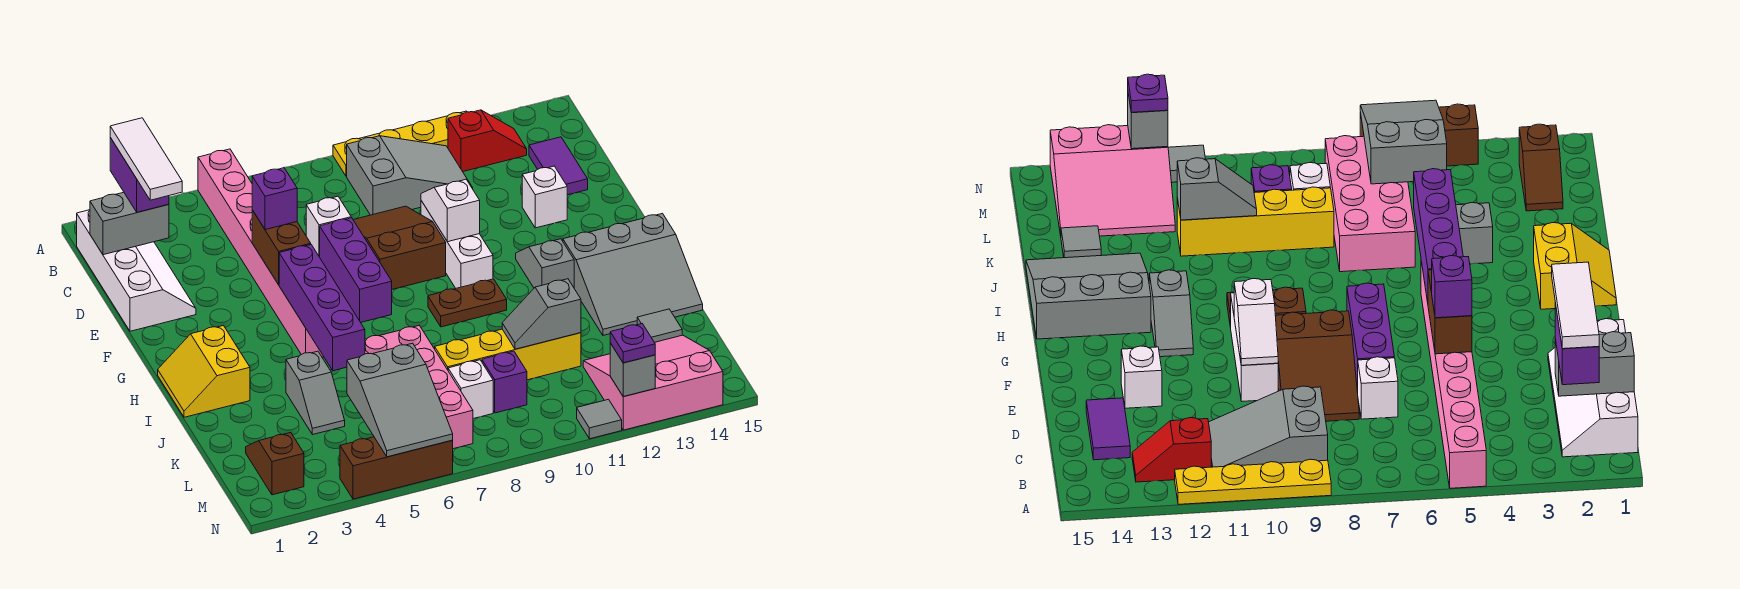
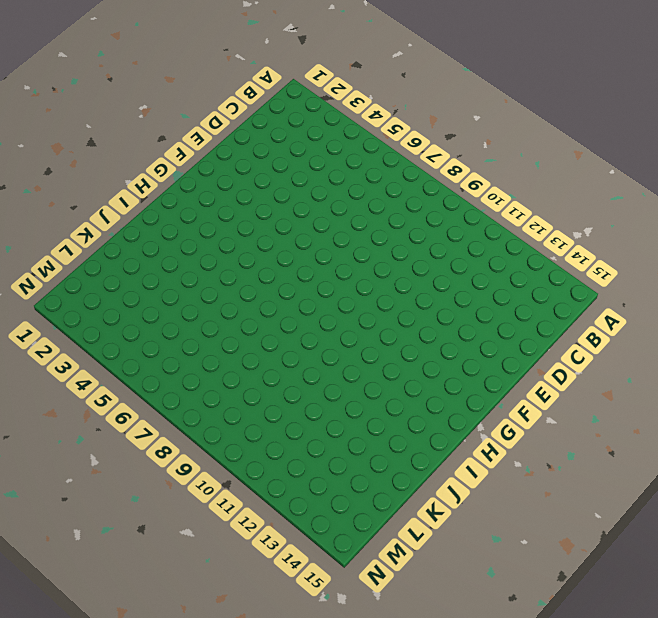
none -> pink brick A5:H5 level 1
none -> yellow plate A9:A12 level 1
none -> white slope B1:E2 level 1 top 1
none -> grey slope B9:C11 level 1 top 9

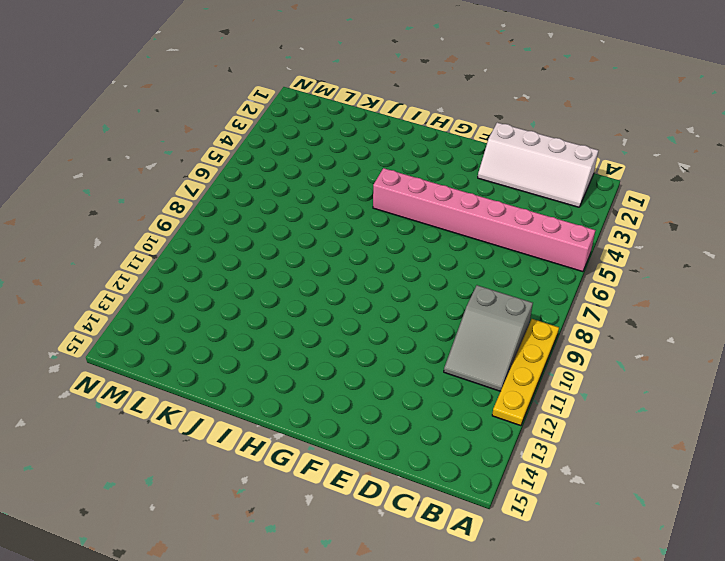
none -> red slope B12:B13 level 1 top 12
none -> purple tile C14:D14 level 1
none -> white brick D7 level 1
none -> brown slope D8:F9 level 1 top F

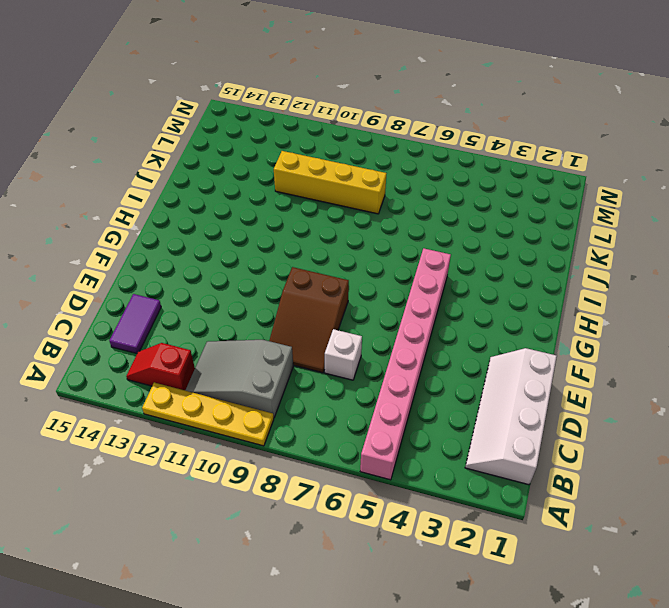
none -> purple brick E7:G7 level 1
none -> white brick E10:G10 level 1
none -> white brick E13 level 1
none -> grey slope G12:H12 level 1 top H

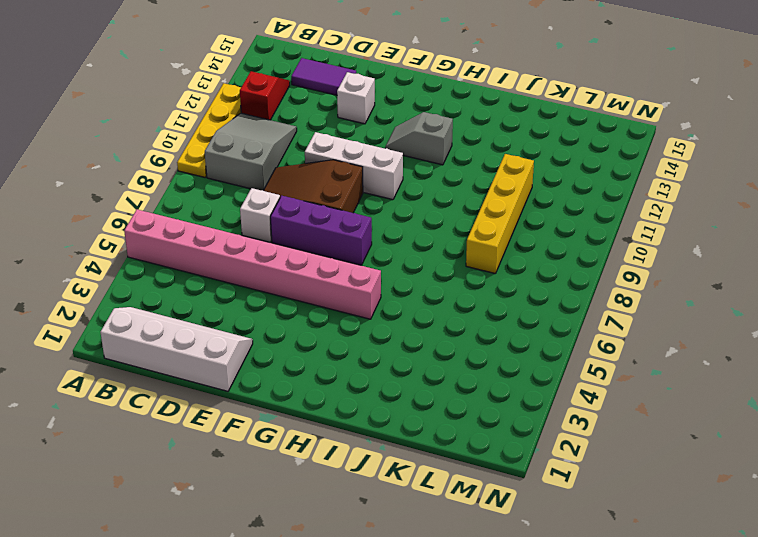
none -> yellow slope H1:I2 level 1 top 2
none -> brown plate H9:H10 level 1
none -> grey slope H13:J15 level 1 top H
none -> grey slope J4:K4 level 1 top J

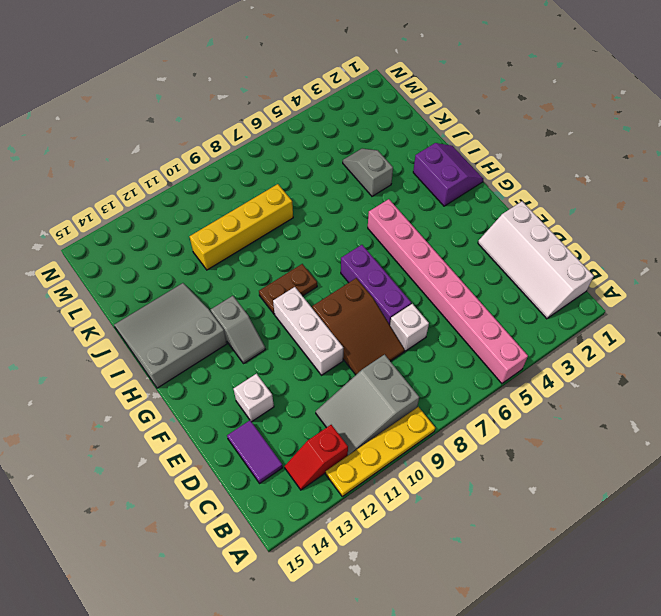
purple slope H1:I2 level 1 top 2 -> yellow slope H1:I2 level 1 top 2
none -> pink brick J6:M7 level 1
none -> grey tile K14 level 1
none -> brown slope L2:M2 level 1 top M
none -> white brick L8 level 1

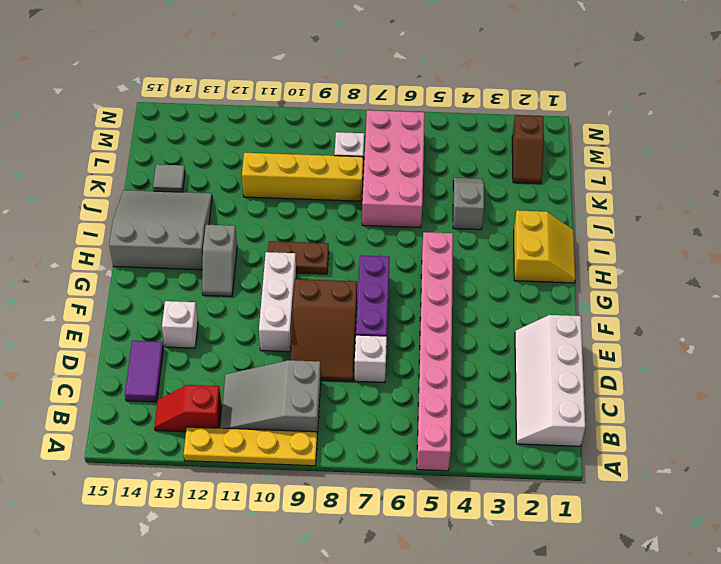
none -> purple brick L9 level 1
none -> pink slope L12:N14 level 1 top N
none -> brown brick N4:N6 level 1
none -> grey tile N11 level 1

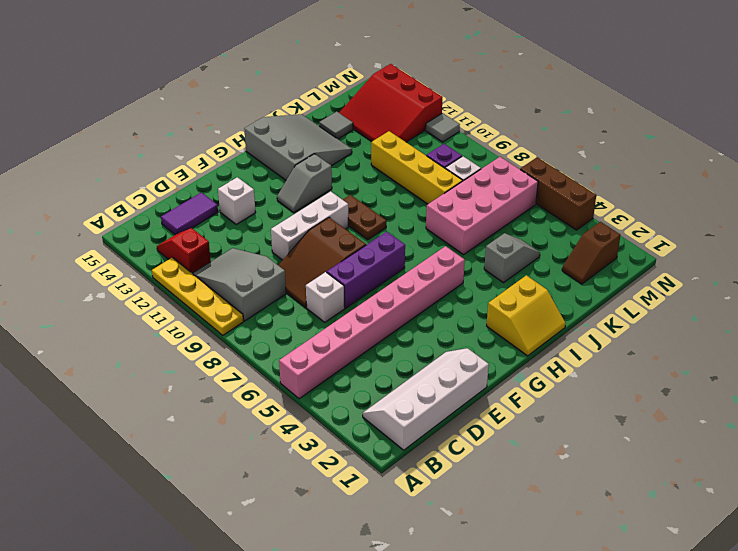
red slope L12:N14 level 1 top N -> pink slope L12:N14 level 1 top N
none -> grey brick C1:C2 level 2
none -> brown brick E5:F5 level 2
none -> white slope E10:F10 level 2 top F
none -> purple brick G5:J5 level 2

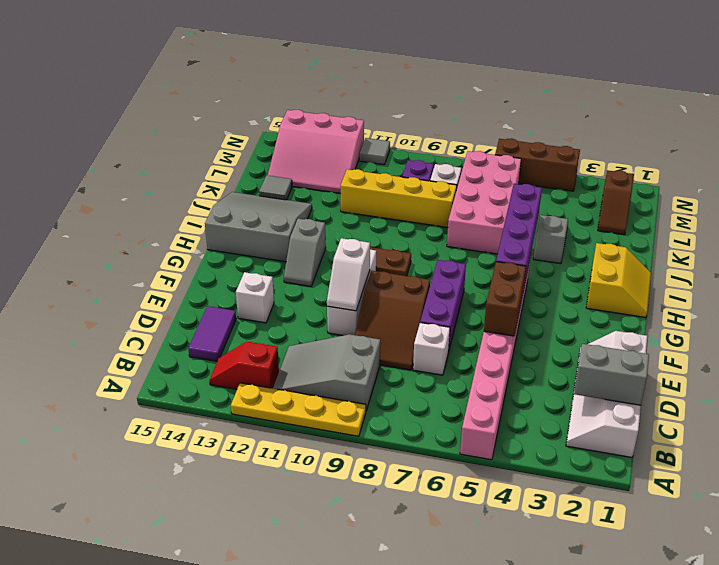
none -> grey slope K10:K11 level 2 top 11
none -> grey slope L5:N6 level 2 top L
none -> grey brick N12 level 2
none -> purple brick B2:C2 level 3

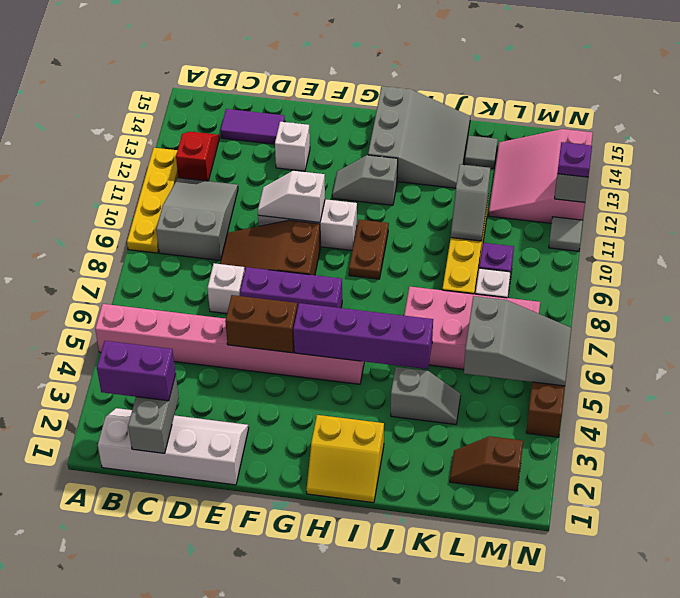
none -> purple brick E5 level 3
none -> white tile B2:D2 level 4

